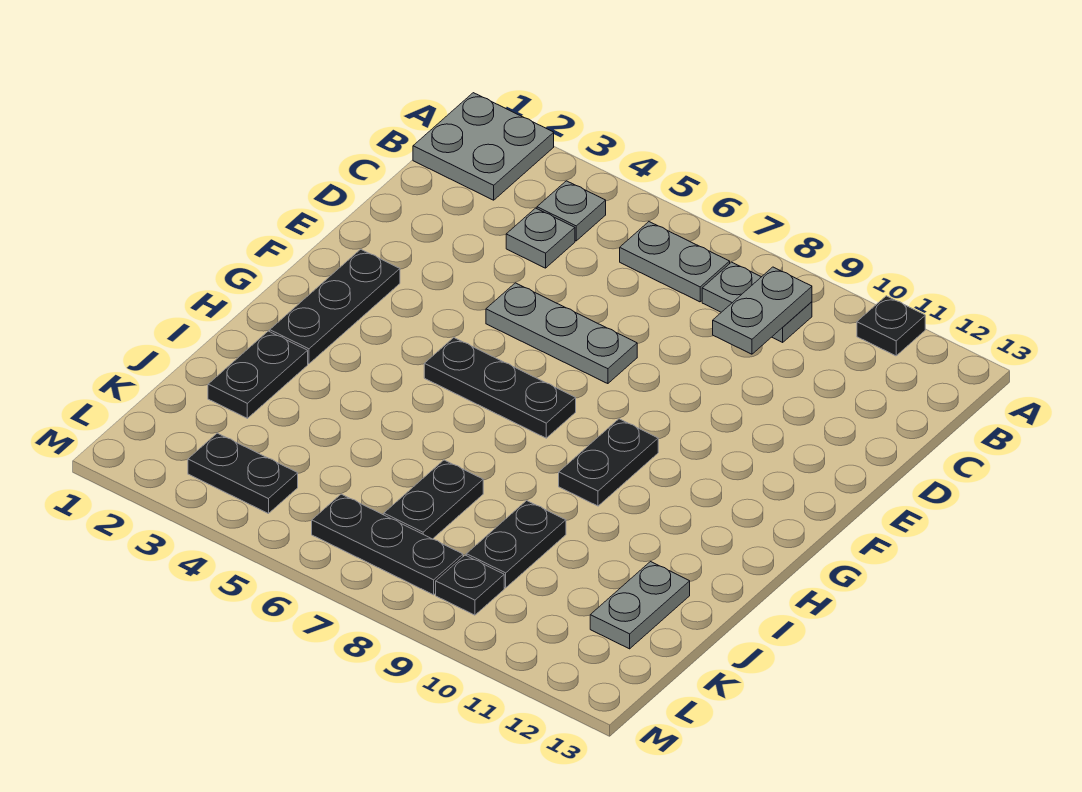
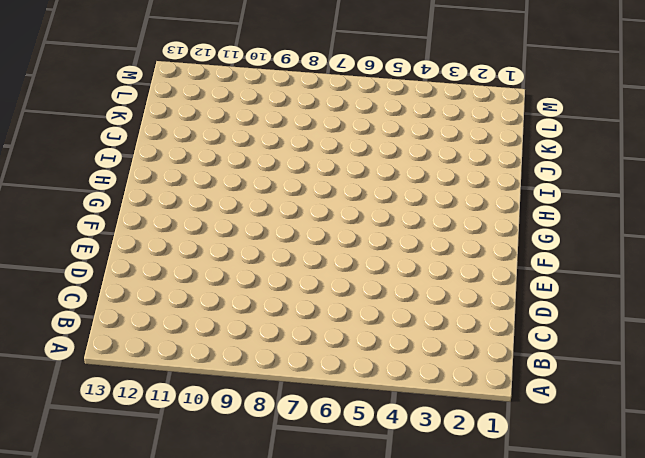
none -> grey plate A1:B2 level 1
none -> black plate A11 level 1
none -> grey plate B4 level 1

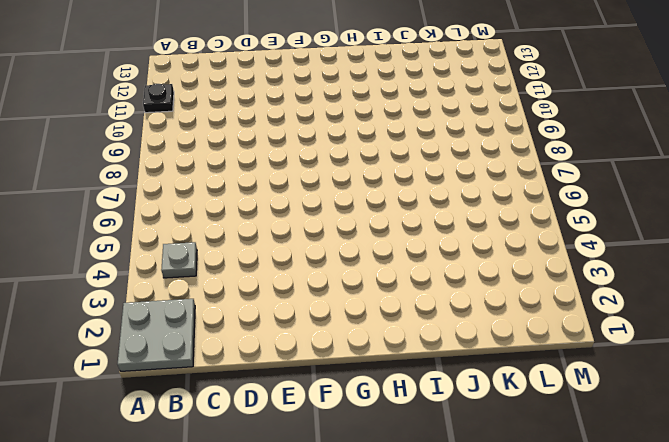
none -> grey plate B6:B7 level 1
none -> grey plate B8:B9 level 1
none -> grey plate C4 level 1

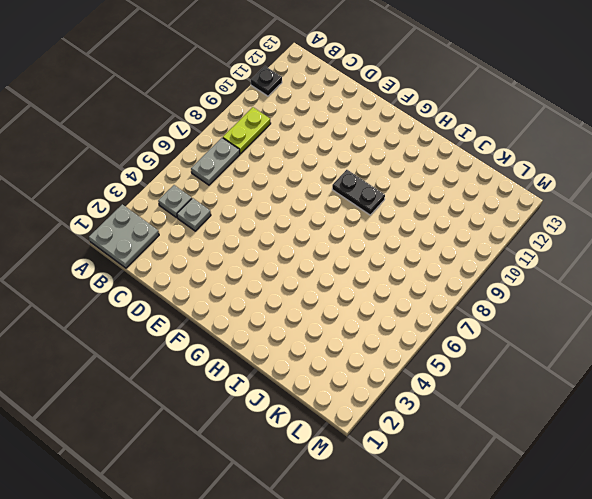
lime plate B8:B9 level 1 -> grey plate B8:B9 level 1
none -> grey plate E5:E7 level 1
none -> black plate F2:H2 level 1
none -> black plate G5:G7 level 1

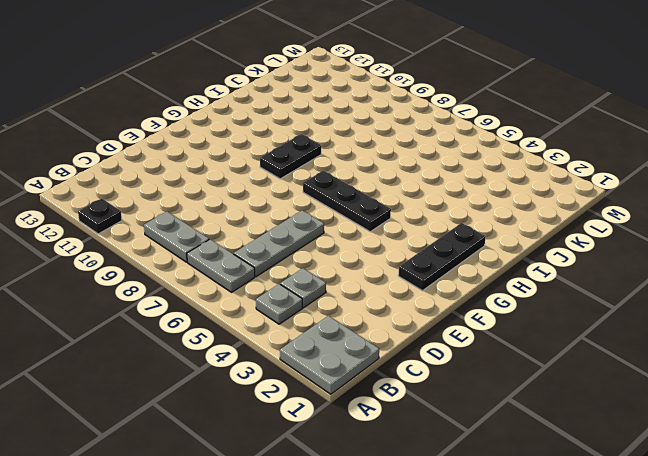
grey plate C6:E6 level 1 -> grey plate E5:E7 level 1
none -> black plate I2:J2 level 1
none -> black plate J7:K7 level 1
none -> black plate J9:K9 level 1

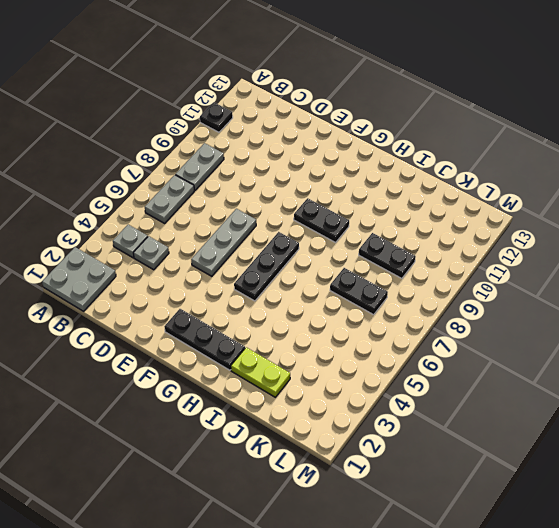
lime plate I2:J2 level 1 -> black plate I2:J2 level 1
none -> grey plate J12:K12 level 1
none -> black plate L3:L4 level 1
none -> black plate L6:L8 level 1

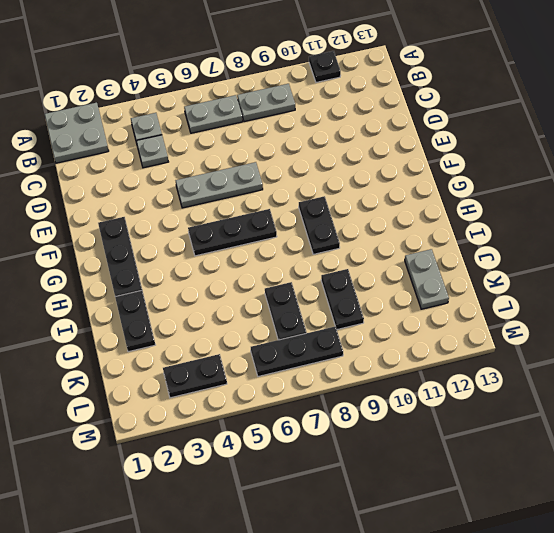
none -> black plate L9 level 1
none -> grey plate B9:C9 level 2

